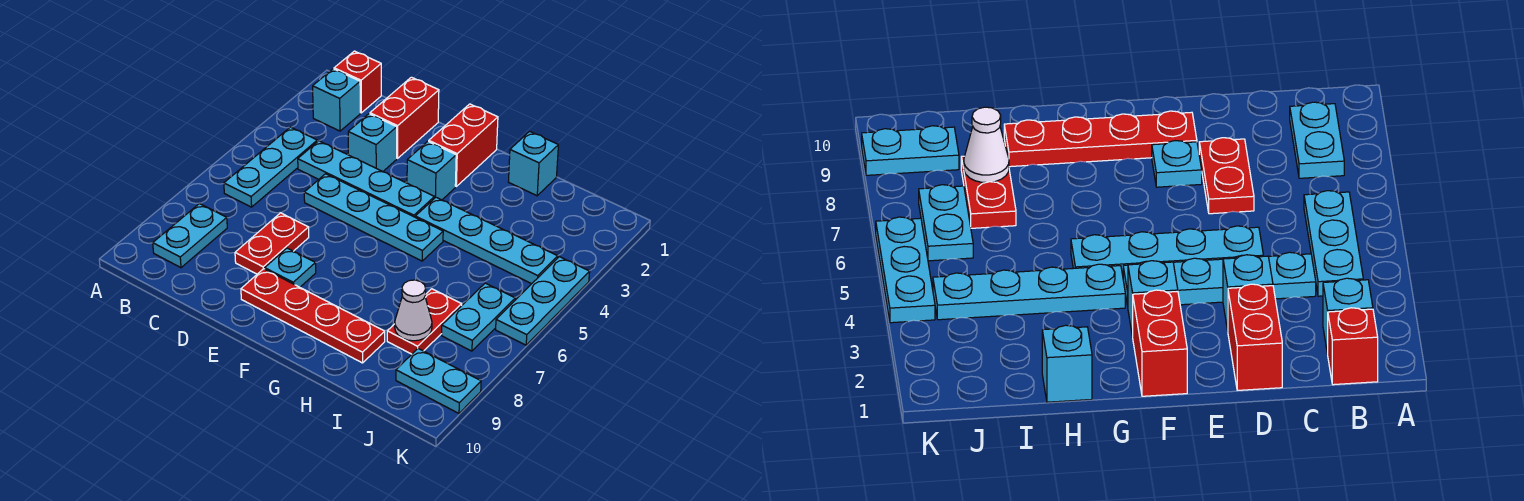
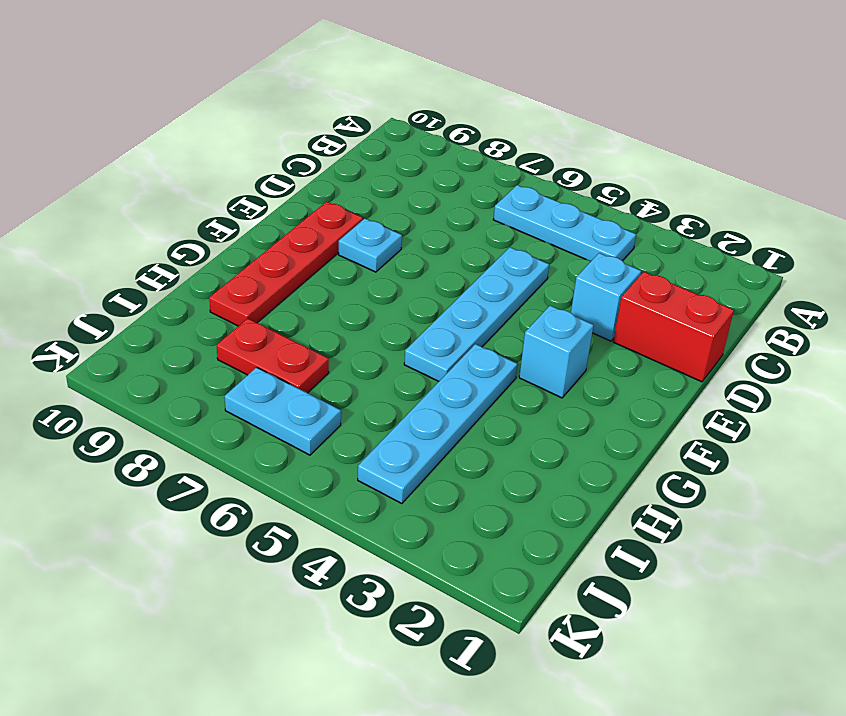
none -> red brick B1 level 1
none -> cyan brick B2 level 1
none -> cyan plate B8:B9 level 1

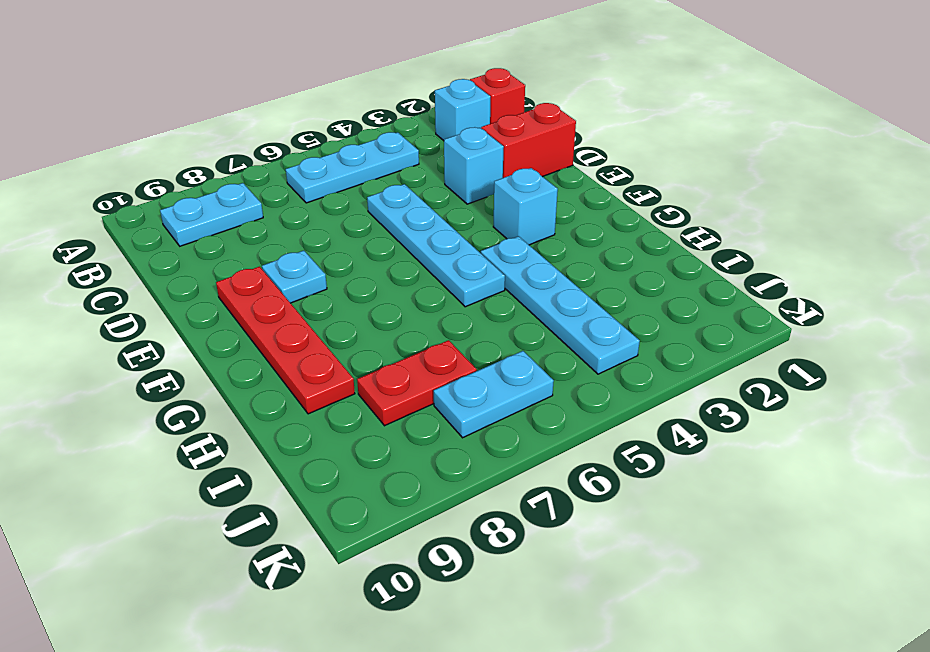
none -> cyan plate C4:F4 level 1
none -> red plate D7:D8 level 1
none -> red brick F1:F2 level 1

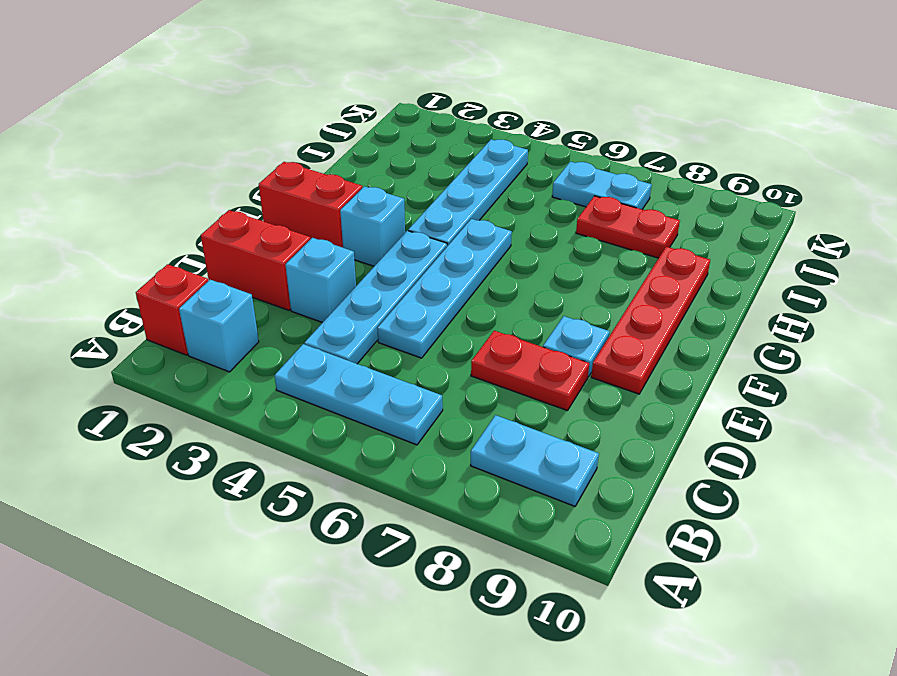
none -> cyan brick H1 level 1
none -> cyan plate J9:K9 level 1
none -> cyan plate K4:K6 level 1

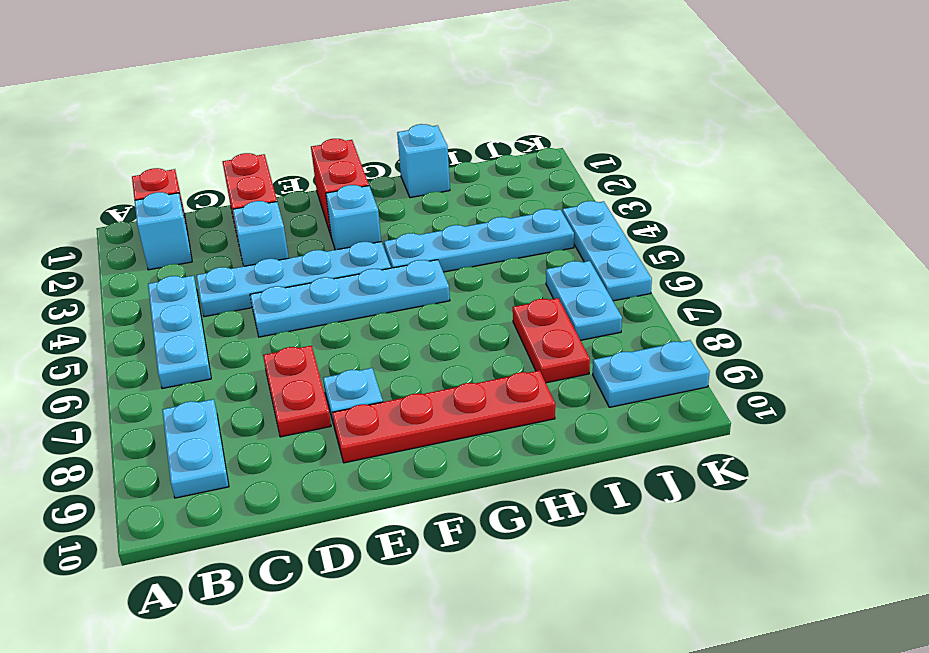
none -> white cone I8 level 2

